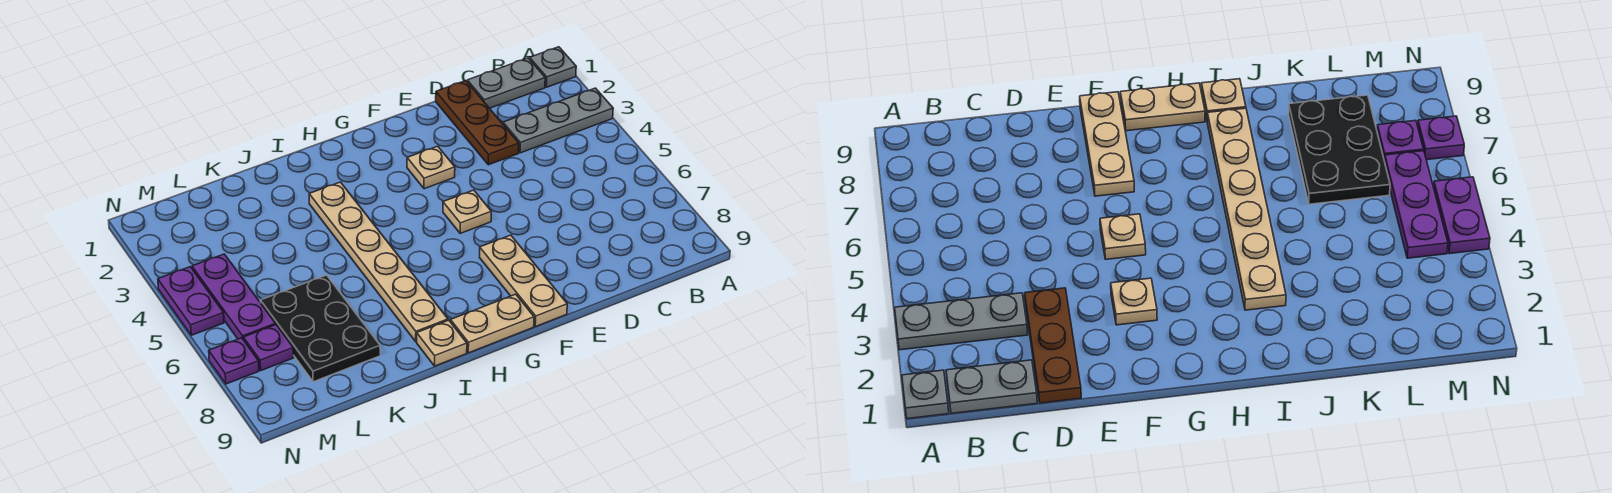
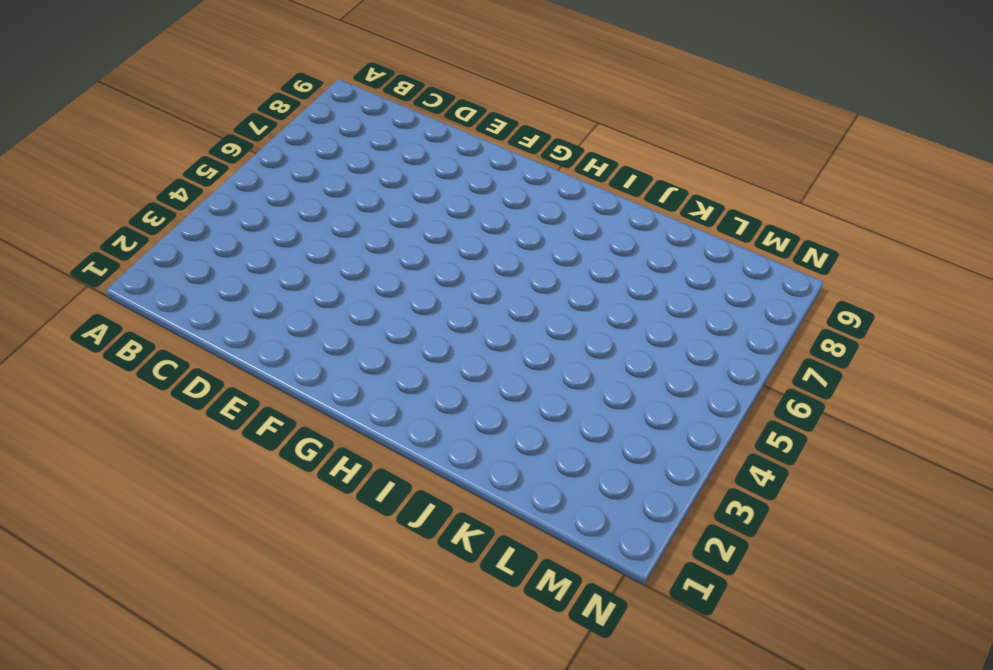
none -> grey plate A1 level 1
none -> grey plate A3:C3 level 1
none -> grey plate B1:C1 level 1

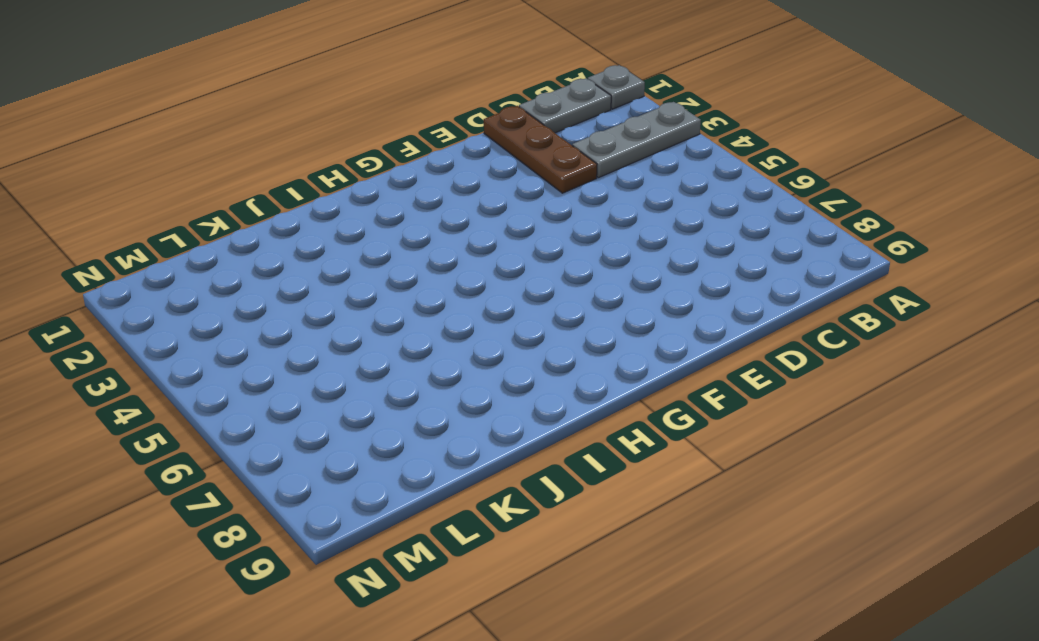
none -> tan plate F3 level 1
none -> tan plate F5 level 1
none -> tan plate F7:F9 level 1

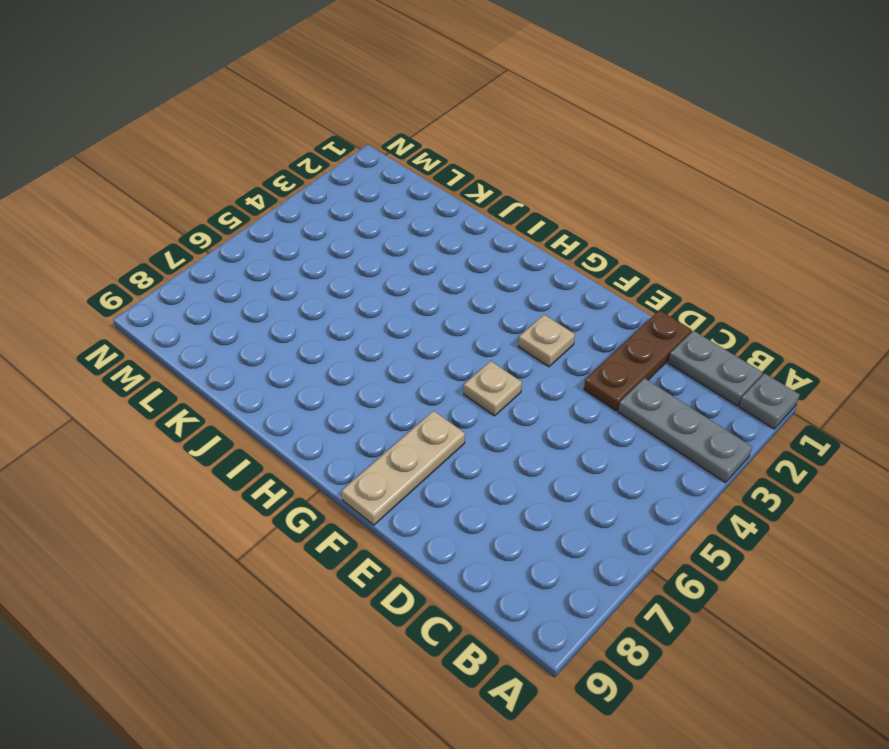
none -> tan plate G9:H9 level 1
none -> tan plate I3:I8 level 1
none -> tan plate I9 level 1

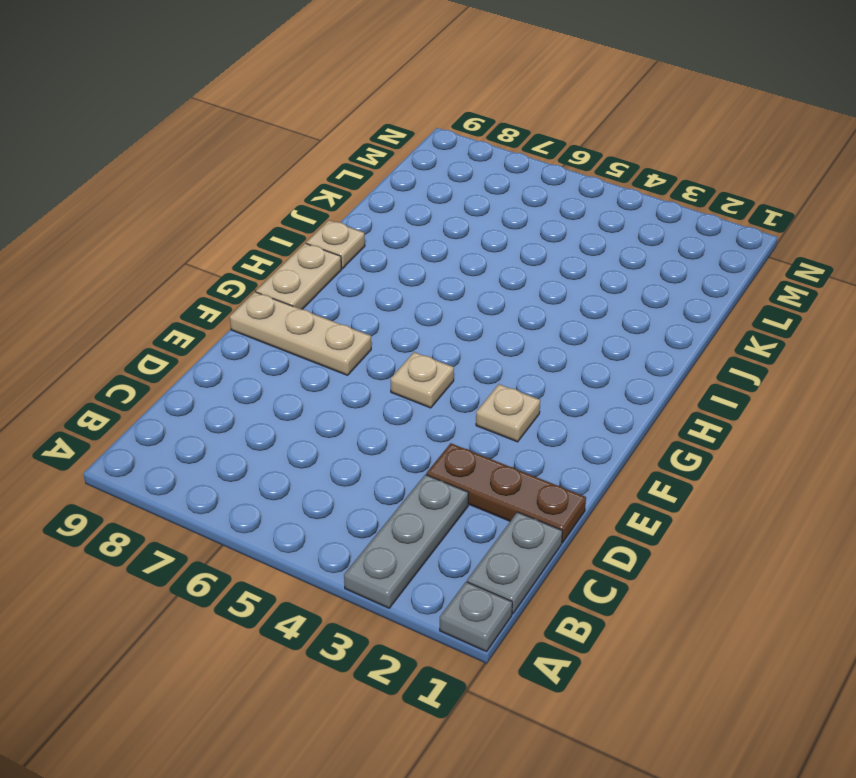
none -> tan plate I3:I8 level 1
none -> black plate K6:L8 level 1
none -> purple plate M4:M6 level 1

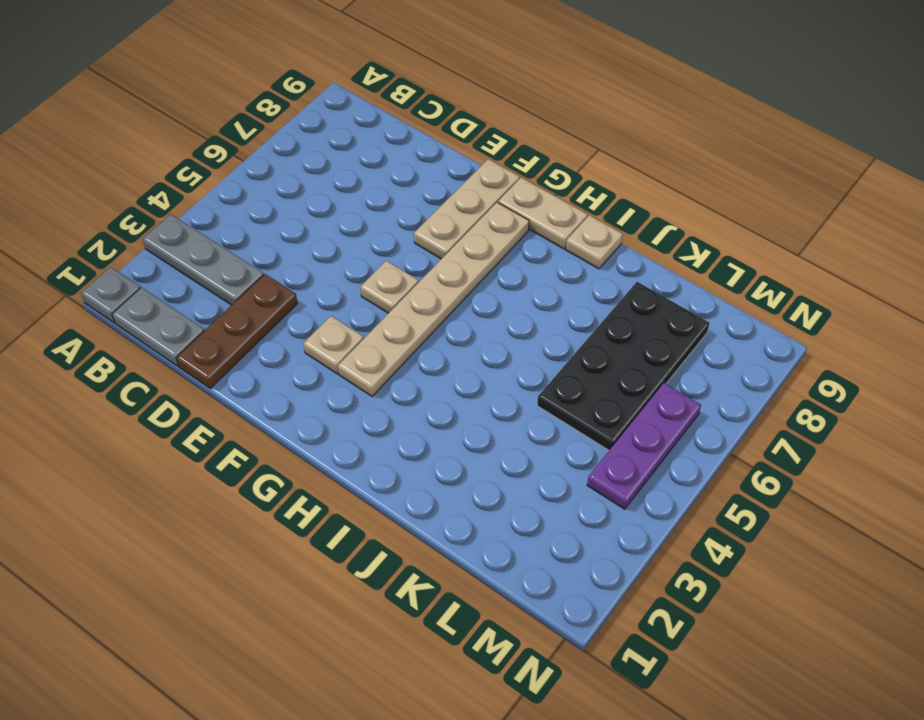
tan plate G3:G8 level 1 -> tan plate I3:I8 level 1
black plate K5:L8 level 1 -> black plate K6:L8 level 1
none -> purple plate M7 level 1
none -> purple plate N4:N5 level 1
none -> purple plate N7 level 1

